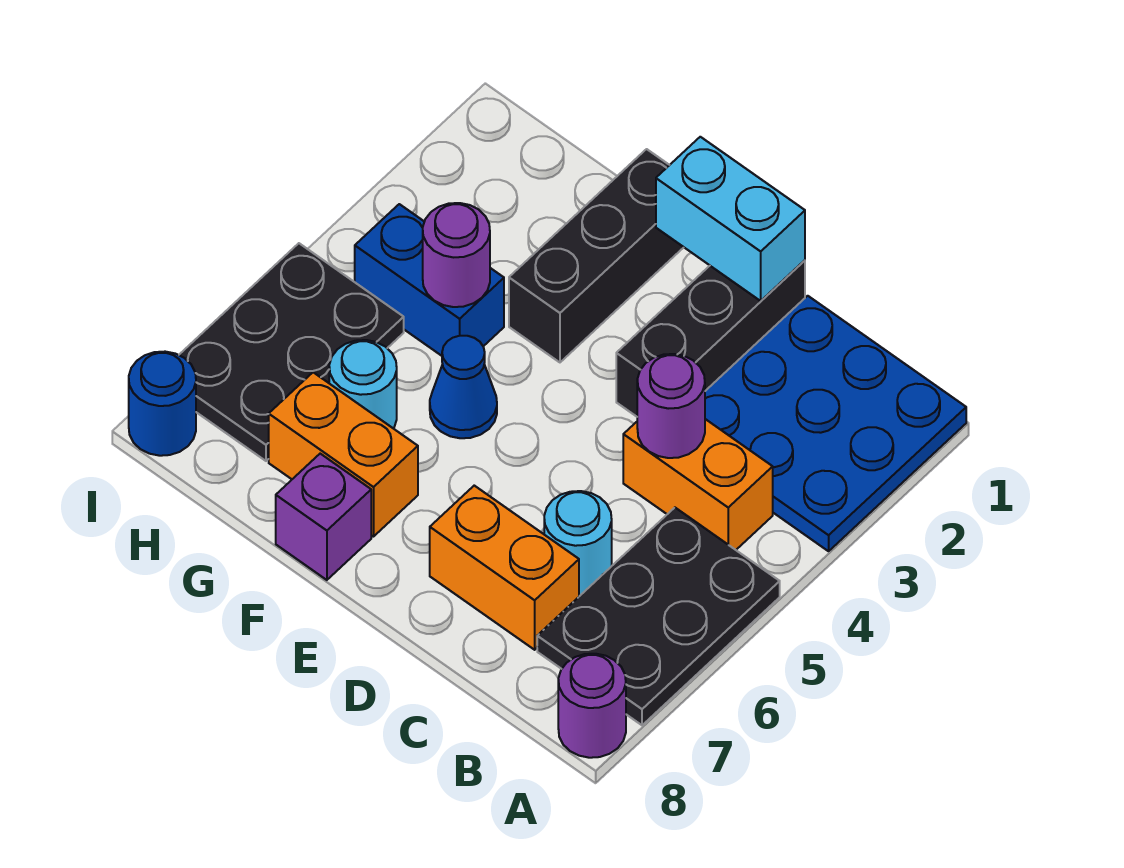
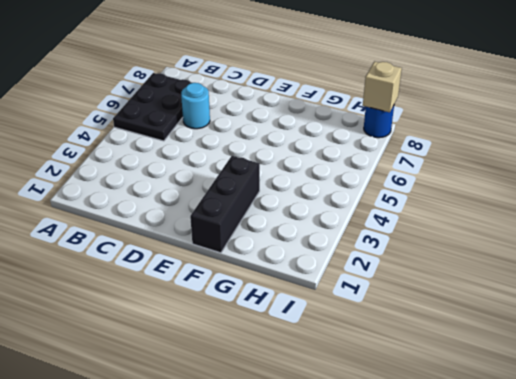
tan brick I8 level 2 -> none
none -> blue plate A1:C3 level 1
none -> purple round brick A8 level 1
none -> orange brick B4:C4 level 1

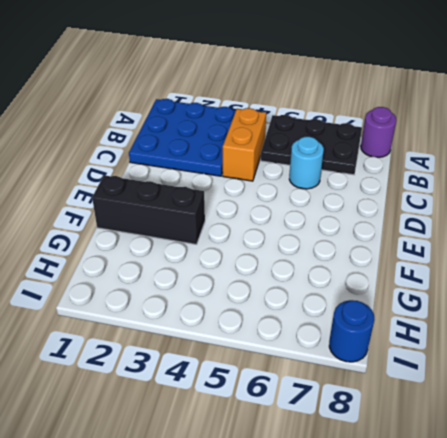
none -> orange brick C7:D7 level 1
none -> black brick D1:D3 level 1
none -> blue cone F5 level 1

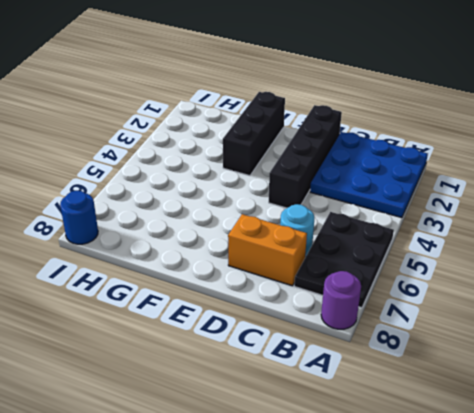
black brick D1:D4 level 1 -> black brick D1:D3 level 1
none -> orange brick B4:C4 level 1
none -> blue cone F5 level 1
none -> orange brick F7:G7 level 1

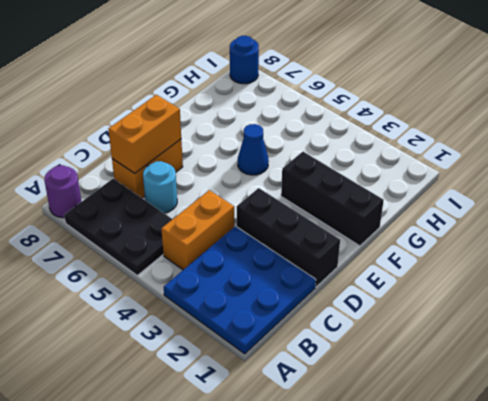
orange brick C7:D7 level 2 -> orange brick F7:G7 level 1
none -> purple brick F8 level 1
none -> blue brick G4:H4 level 1
none -> cyan round brick G6 level 1

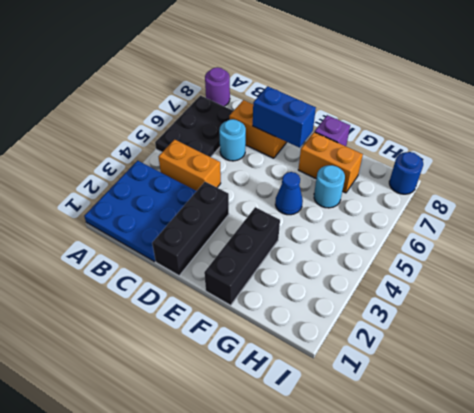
blue brick D7:E7 level 2 -> blue brick G4:H4 level 1
none -> black plate H5:I7 level 1
none -> purple round brick C4 level 2
none -> cyan brick D1:E1 level 2

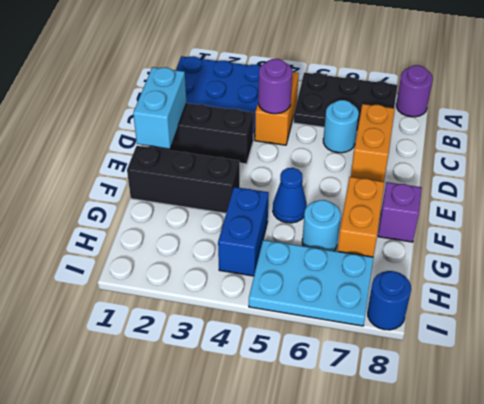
cyan plate H5:I7 level 1 -> black plate H5:I7 level 1
none -> purple round brick G4 level 2

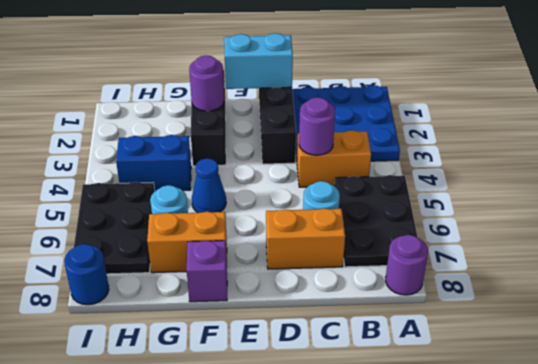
purple round brick F2 level 2 -> purple round brick G4 level 2

